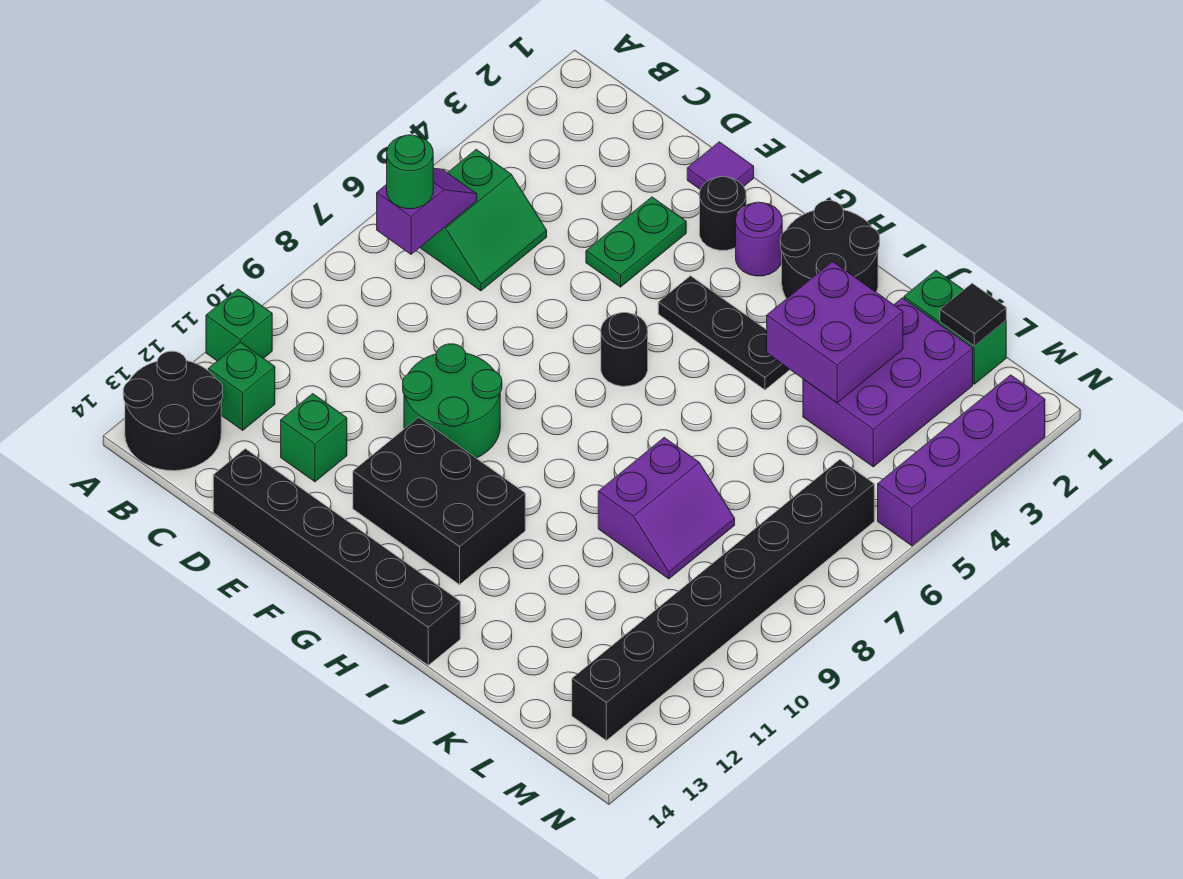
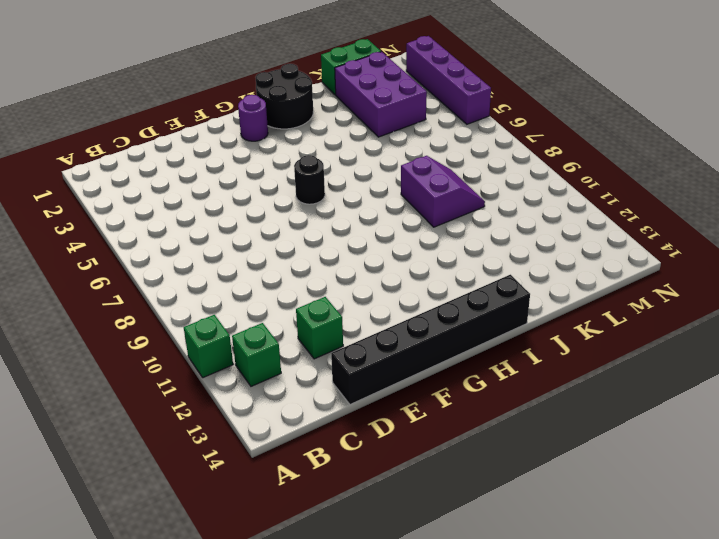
none -> black round brick A13:B14 level 1
none -> green slope B5:C6 level 1 top B
none -> purple tile E1 level 1

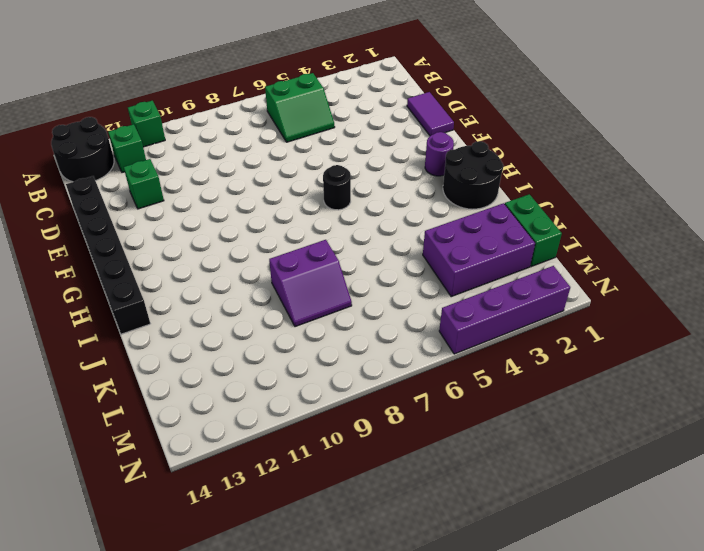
purple tile D1:E1 level 1 -> purple tile E1 level 1
none -> green plate E3:E4 level 1
none -> green round brick E9:F10 level 1
none -> black round brick F2 level 1

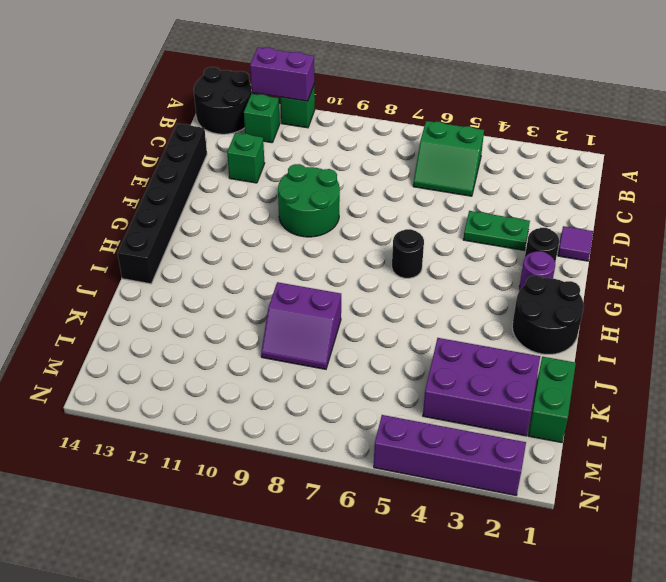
purple brick A11:A12 level 2 -> none
none -> black brick F11:H12 level 1
none -> black plate G4:I4 level 1
none -> black brick M6:M13 level 1

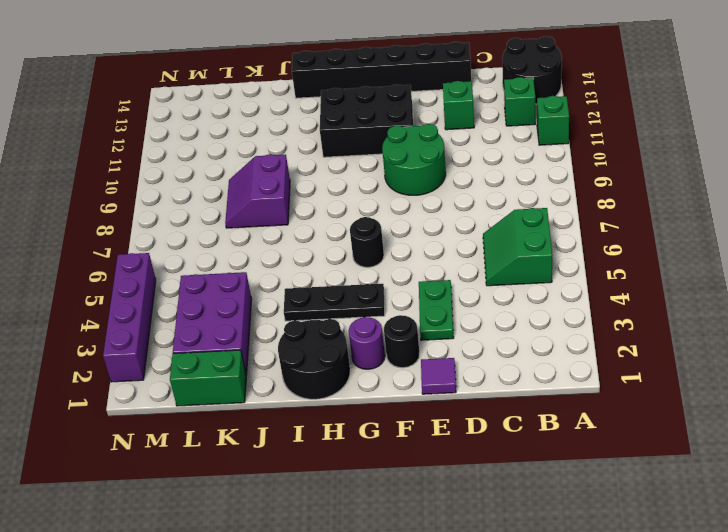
none -> black brick M6:M13 level 1
none -> purple slope B6:B7 level 2 top 7
none -> purple brick J3:K4 level 2

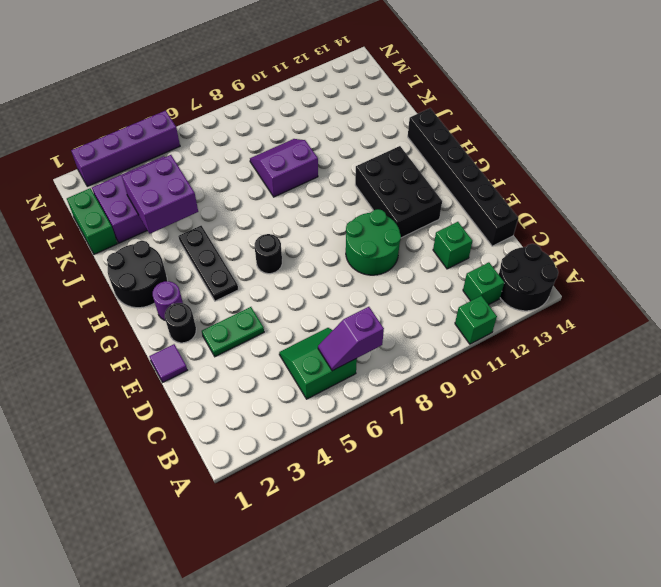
none -> black brick M6:M13 level 1
none -> black tile L1 level 2
none -> green round brick B7 level 3

